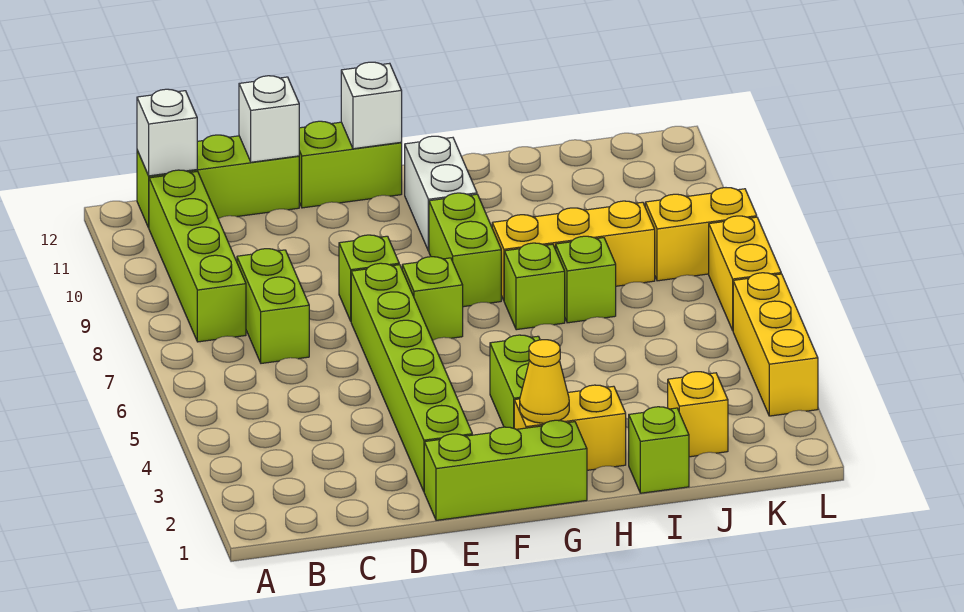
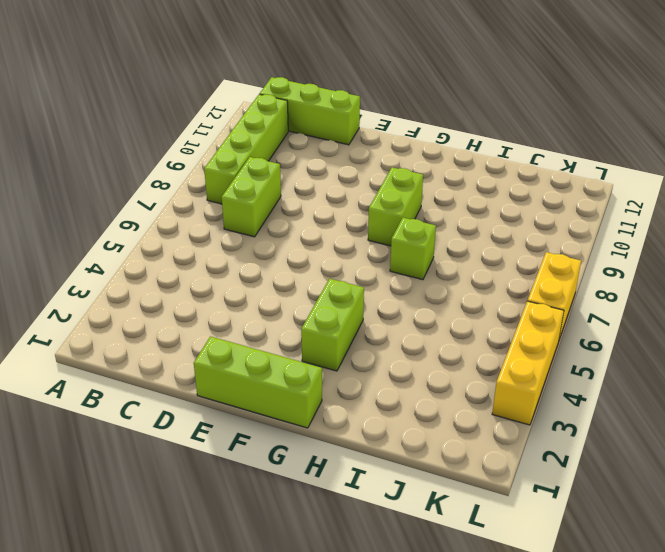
none -> lime brick E2:E7 level 1
none -> lime brick E8 level 1
none -> lime brick E12:F12 level 1

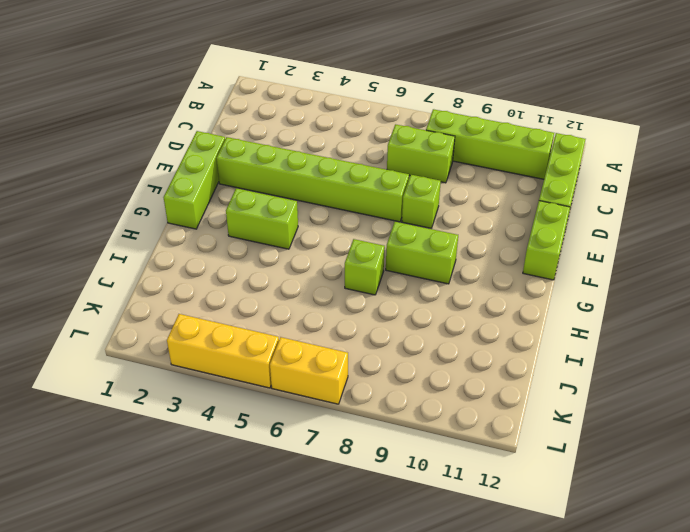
none -> lime brick F7 level 1
none -> yellow brick G2:H2 level 1
none -> white brick G10:G11 level 1

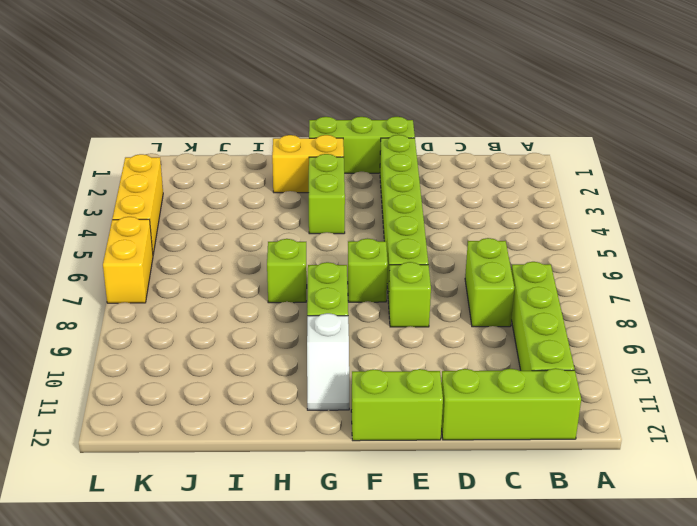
white slope G10:G11 level 1 top 10 -> white brick G10:G11 level 1
none -> yellow brick H8:J8 level 1
none -> lime brick I1 level 1
none -> lime brick I7 level 1

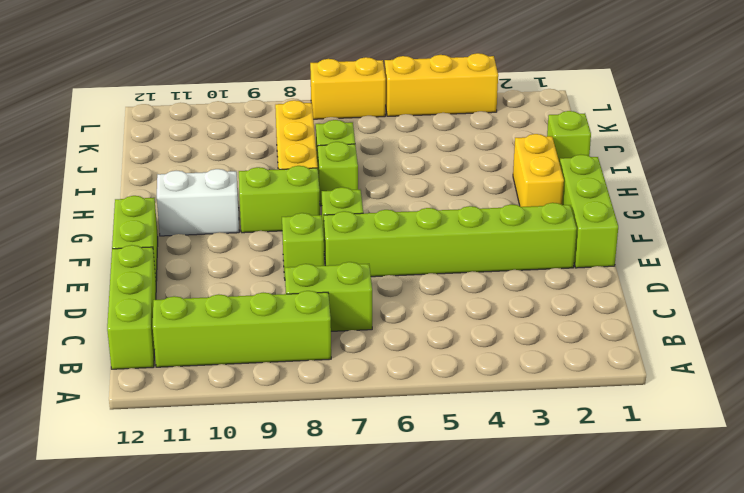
none -> lime brick G3:G4 level 1
none -> yellow brick J2 level 1
none -> yellow brick K8:L8 level 1

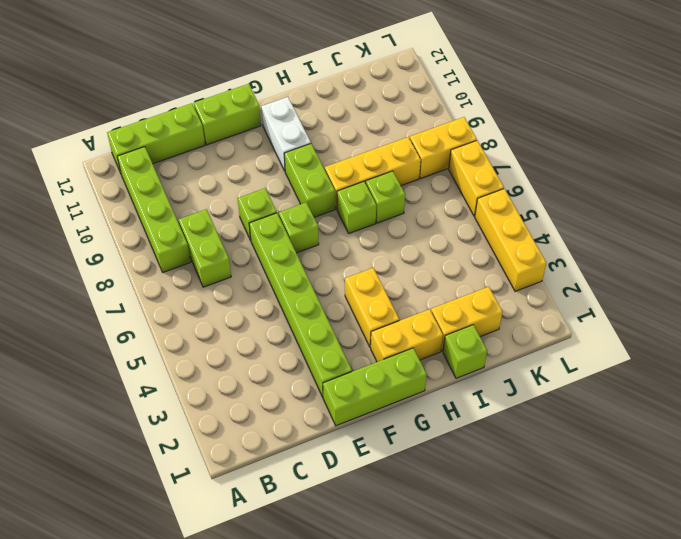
yellow brick G3:G4 level 1 -> lime brick G3:G4 level 1
yellow brick I2:J2 level 1 -> yellow brick J2 level 1
none -> white brick B12 level 2
none -> white brick D12 level 2
none -> white brick F12 level 2

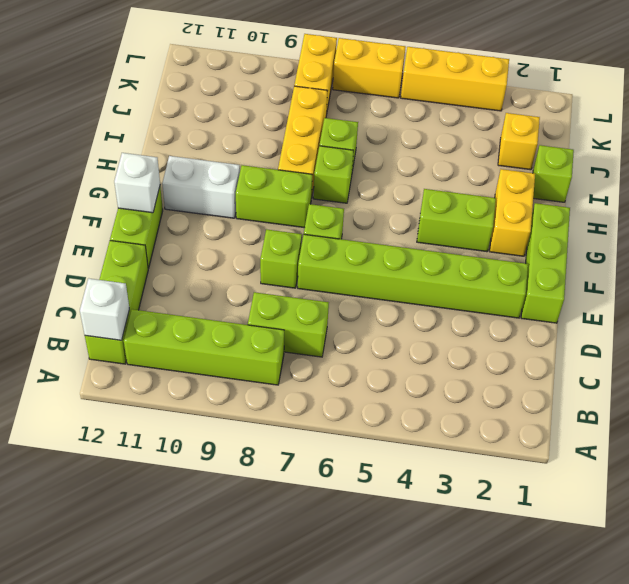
none -> white brick D12 level 2
none -> yellow cone G2 level 2

